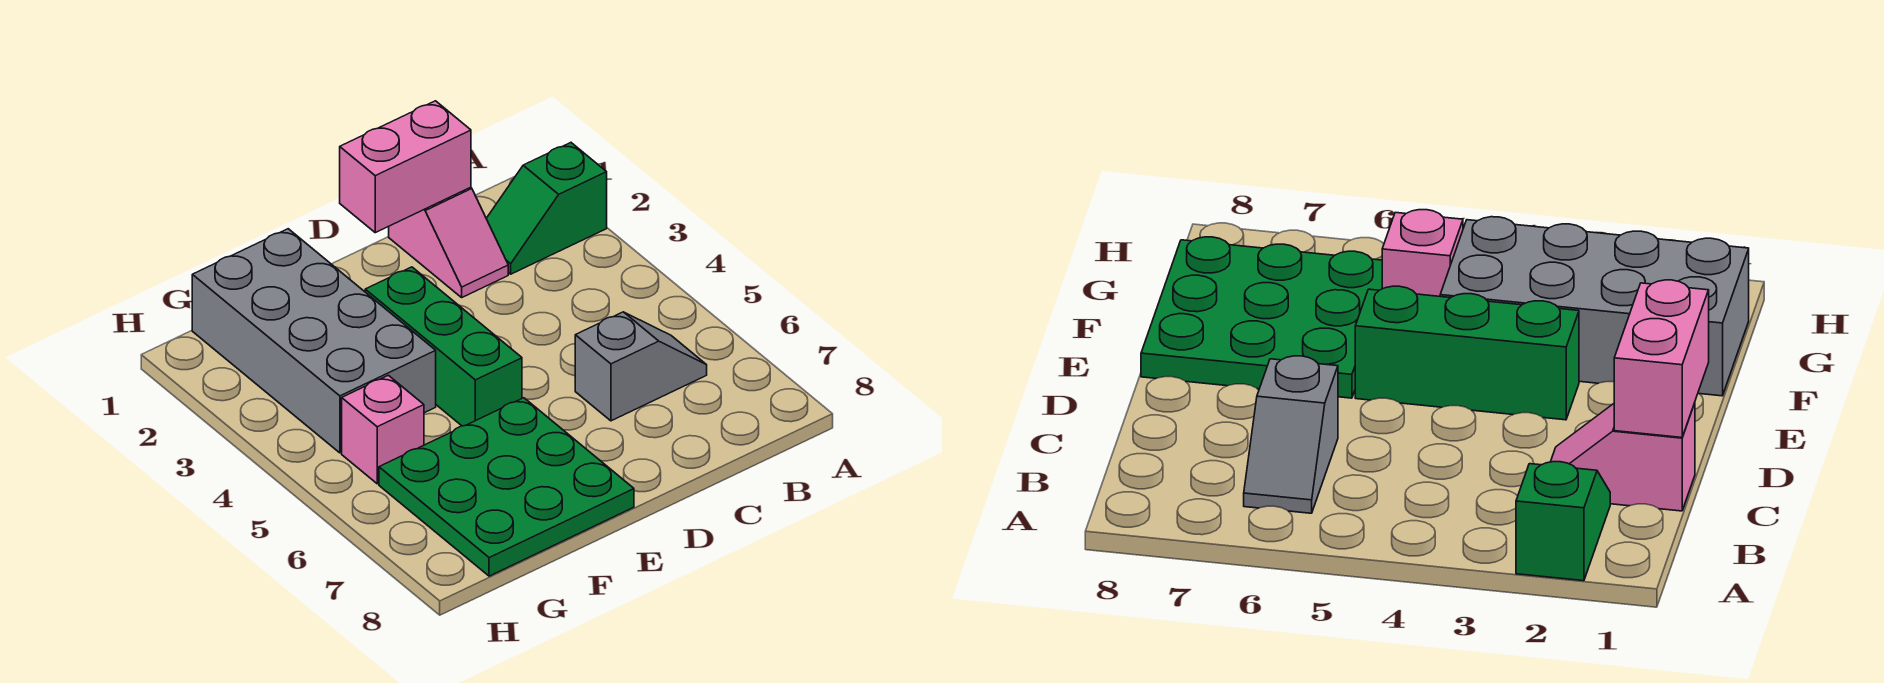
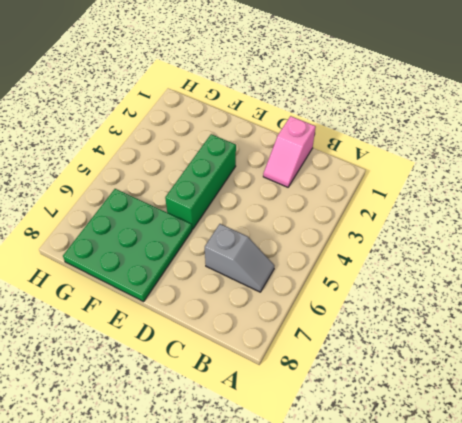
none -> green slope A2:B2 level 1 top A
none -> grey brick F1:G4 level 1

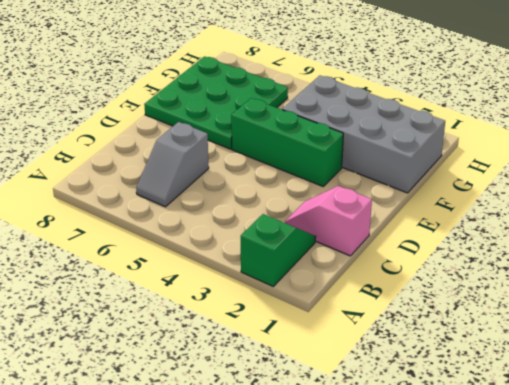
none -> pink brick G5 level 1
none -> pink brick C1:D1 level 2

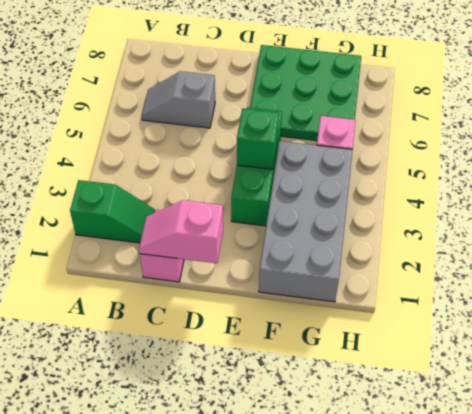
pink slope C1:D1 level 2 top D -> pink brick C1:D1 level 2
green brick E4 level 2 -> none

